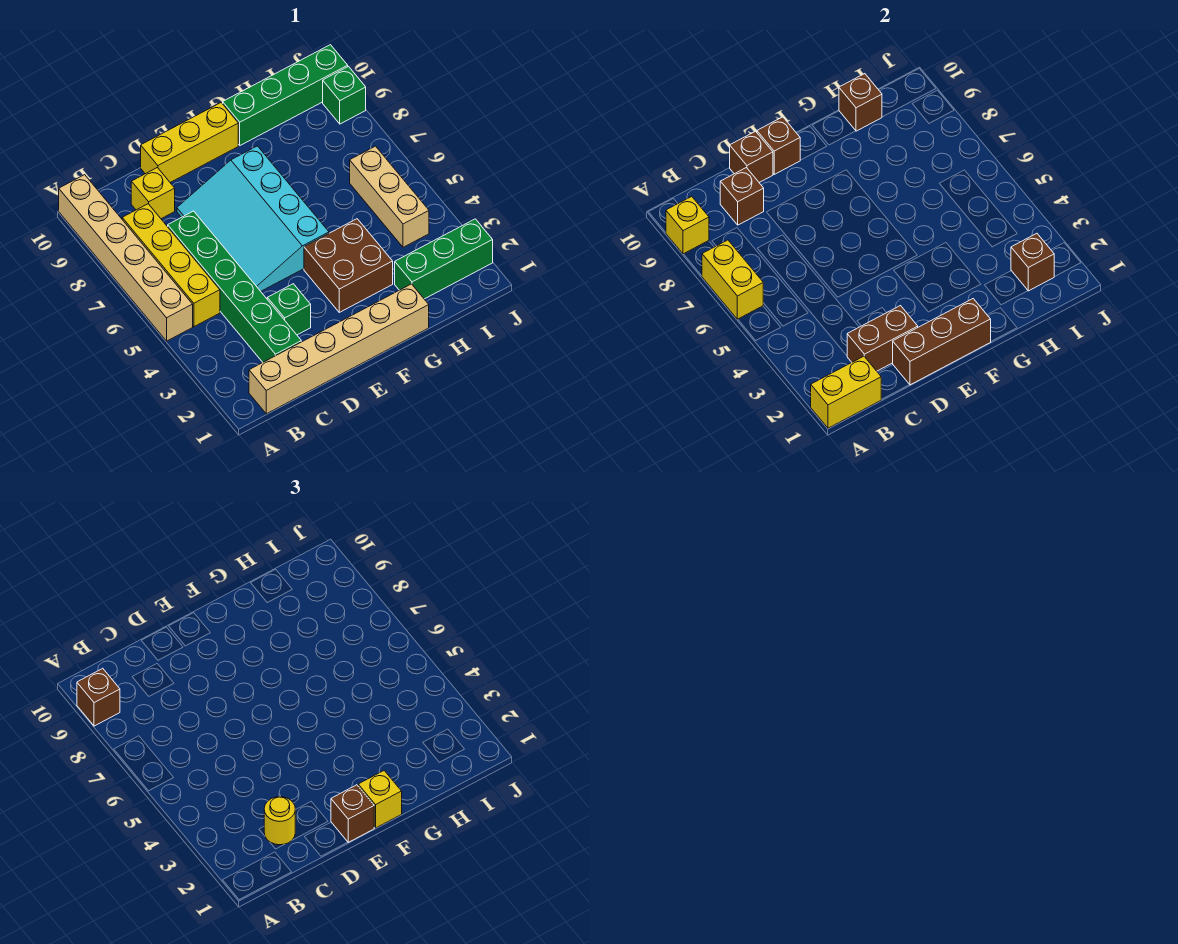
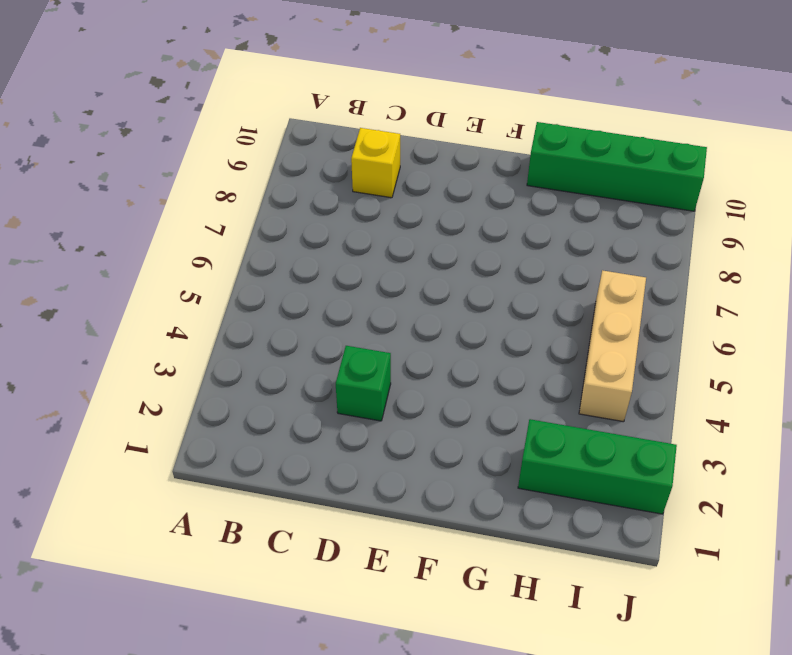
none -> tan brick A5:A10 level 1
none -> tan brick B1:G1 level 1
none -> yellow brick B5:B8 level 1

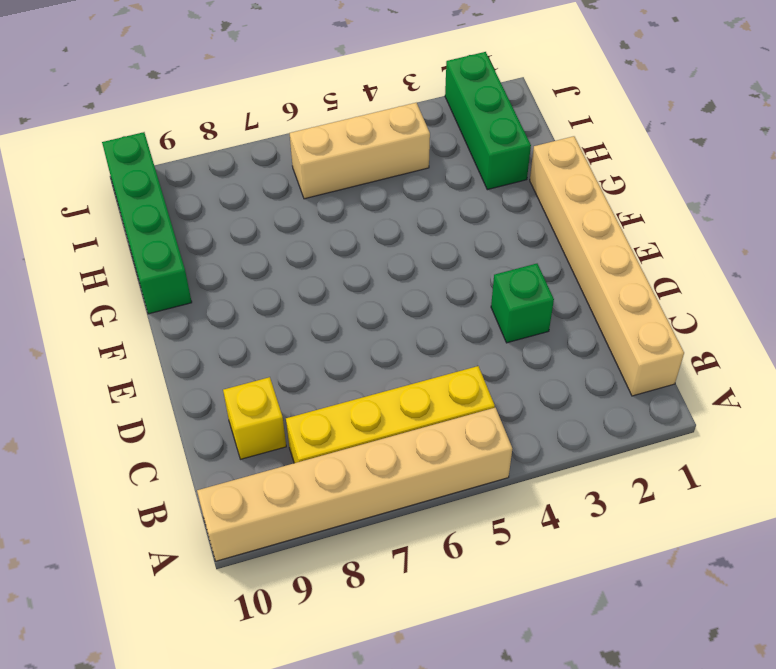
none -> green brick C2:C7 level 1
none -> cyan slope D5:F8 level 1 top F
none -> yellow brick D10:F10 level 1

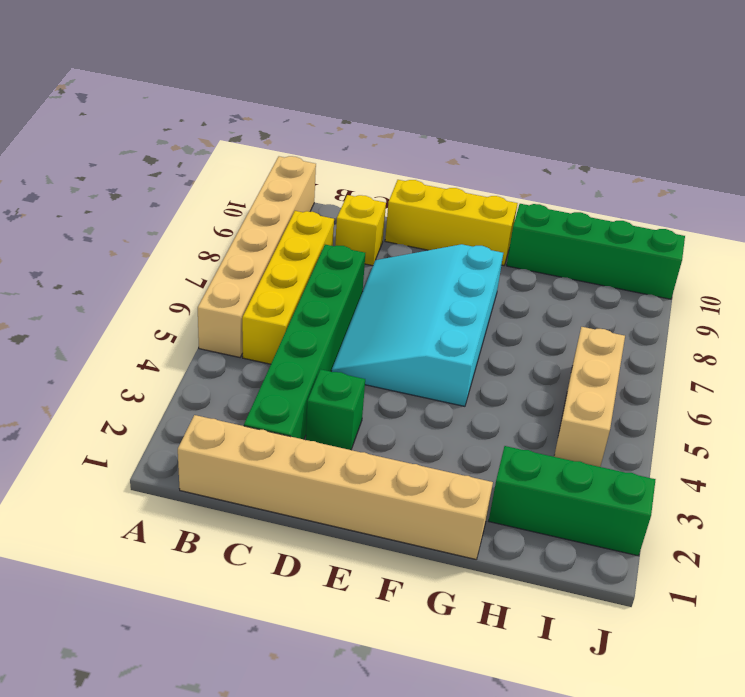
none -> brown brick F3:G4 level 1
none -> green brick J9 level 1
none -> yellow brick A1:B1 level 2

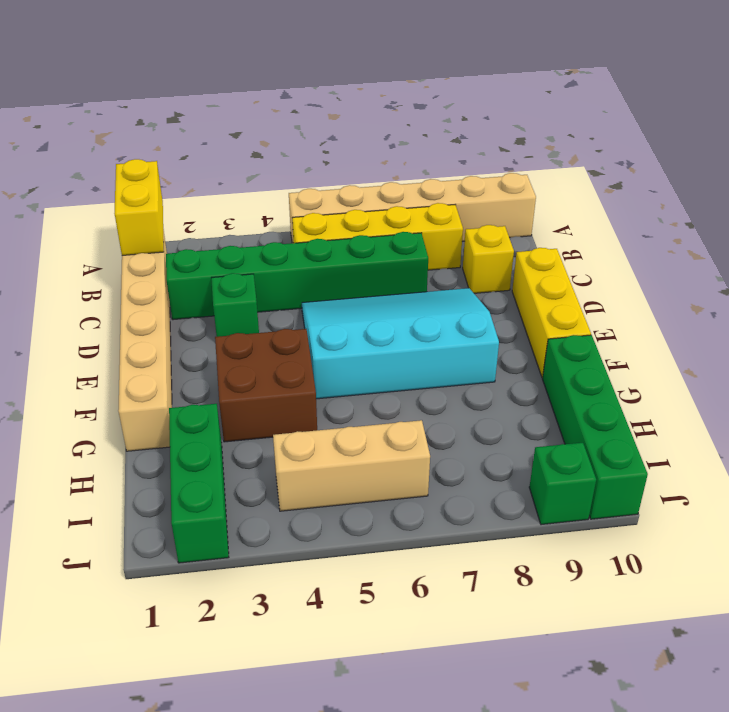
none -> yellow brick A6:A7 level 2
none -> yellow brick A9 level 2
none -> brown brick C2:D2 level 2

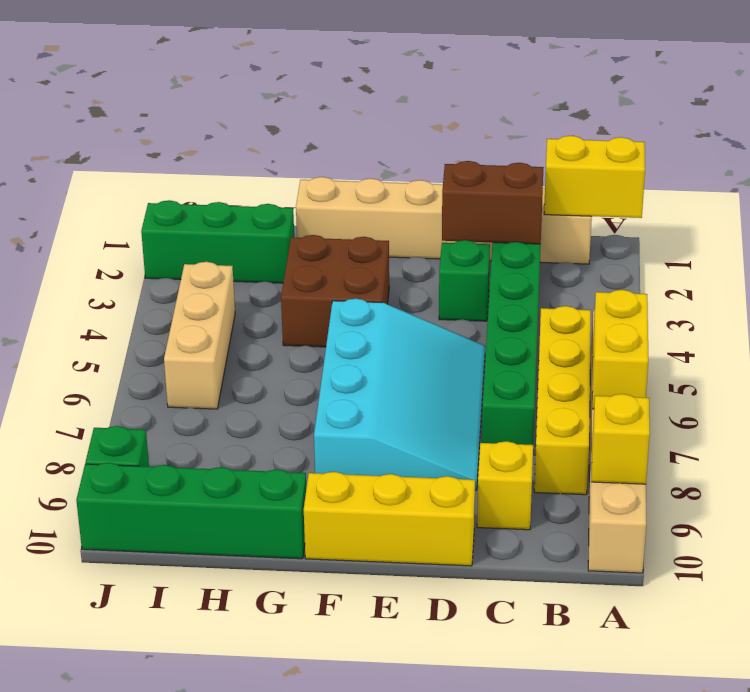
none -> brown brick C9 level 2
none -> brown brick D1:F1 level 2
none -> brown brick D10 level 2

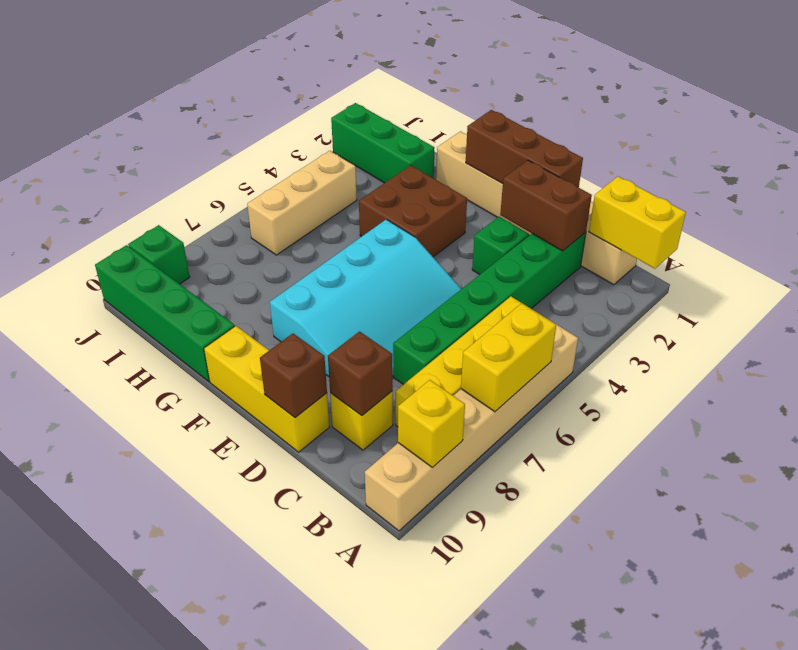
none -> brown brick E10 level 2
none -> brown brick H10 level 2
none -> brown brick I2 level 2

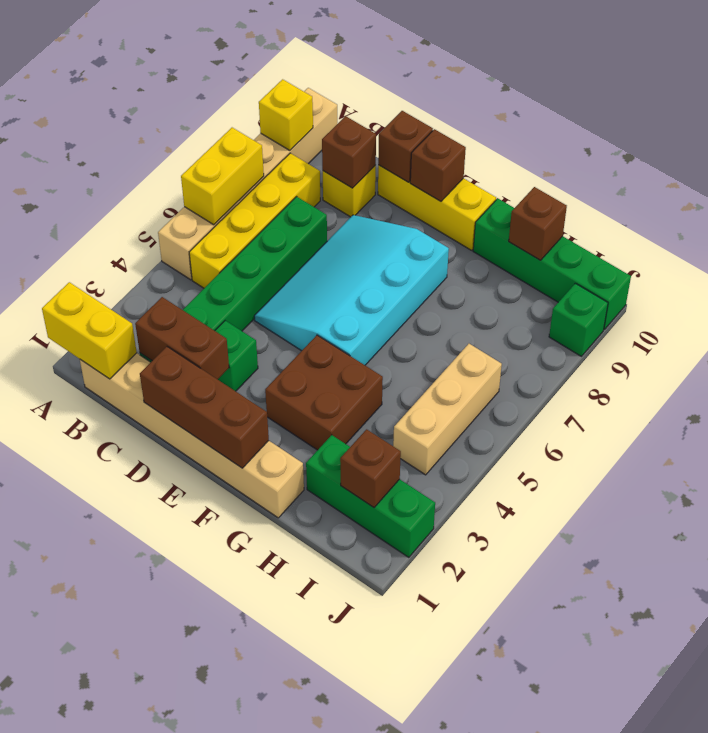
none -> brown brick A9 level 3
none -> yellow round brick C2 level 3
none -> brown brick E1 level 3

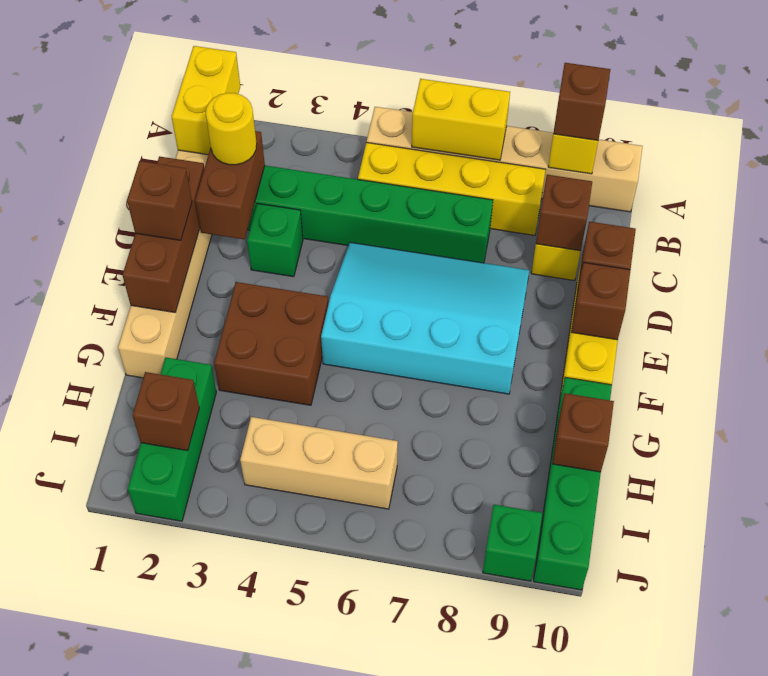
none -> yellow brick F1 level 3

